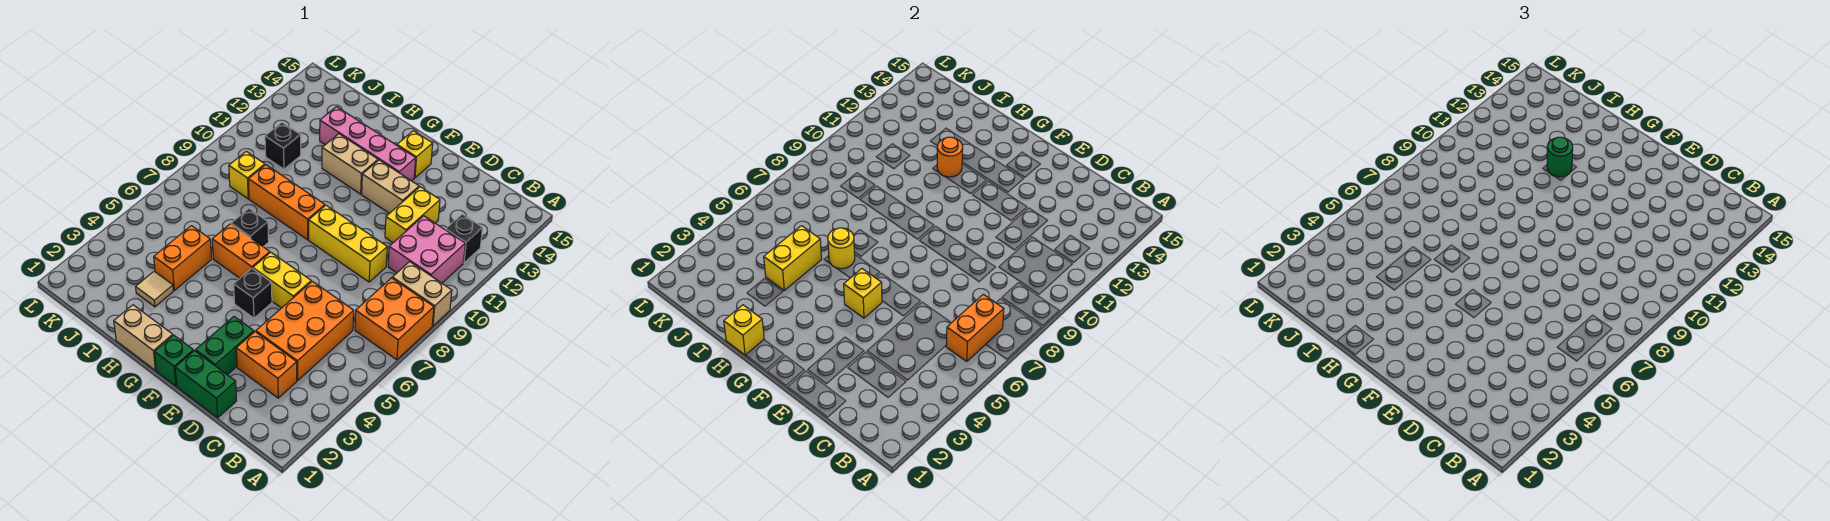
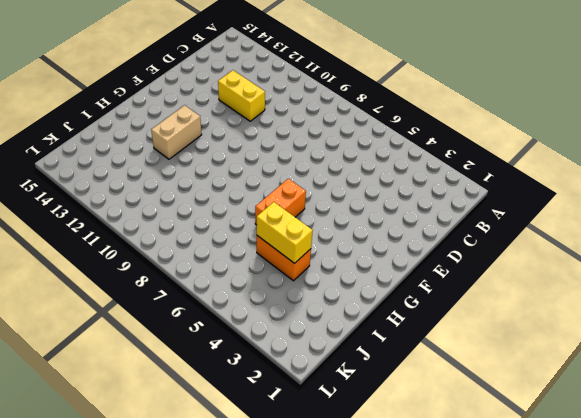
none -> orange brick A7:B8 level 1
none -> tan brick A9:B9 level 1
none -> pink brick B10:C11 level 1
none -> black brick B12 level 1

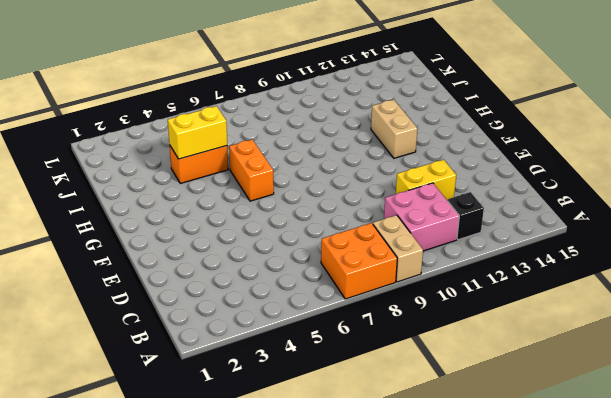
none -> orange brick C3:D3 level 1
none -> orange brick C4:D6 level 1
none -> green brick D1:E1 level 1
none -> yellow brick D9:F9 level 1

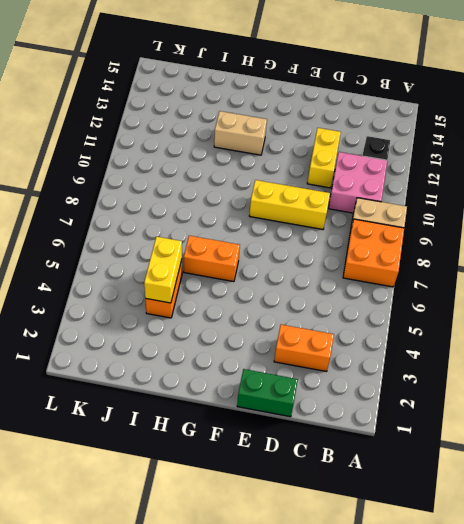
none -> orange brick C4:D6 level 1
none -> green brick E2:E3 level 1
none -> yellow brick E6:F6 level 1
none -> tan brick E12:F12 level 1

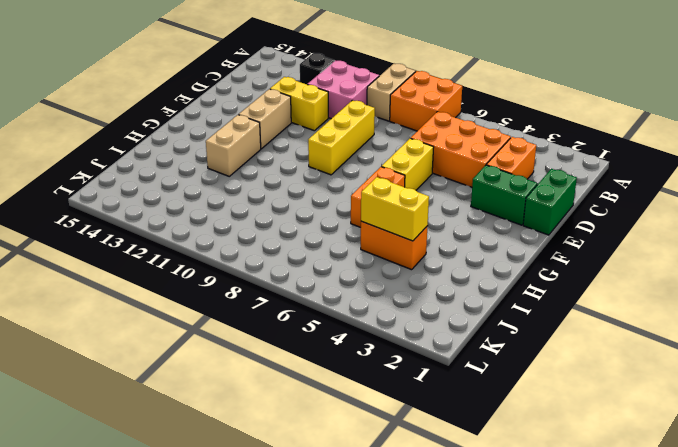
none -> green brick F1 level 1
none -> black brick F5 level 1
none -> pink brick F13:I13 level 1
none -> yellow brick F14 level 1

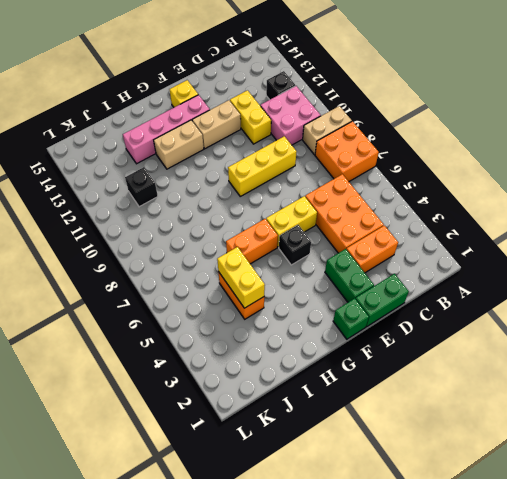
none -> tan brick G1:H1 level 1
none -> orange brick G9:I9 level 1
none -> black brick H7 level 1
none -> tan tile I3 level 1

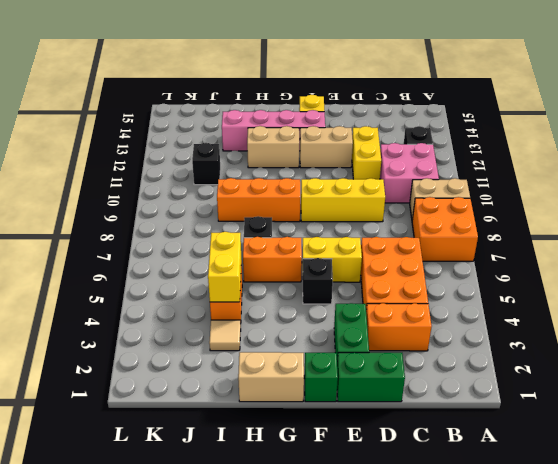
none -> yellow brick J9 level 1
none -> orange brick B6:B7 level 2
none -> yellow brick F5 level 2
none -> yellow brick H1 level 2

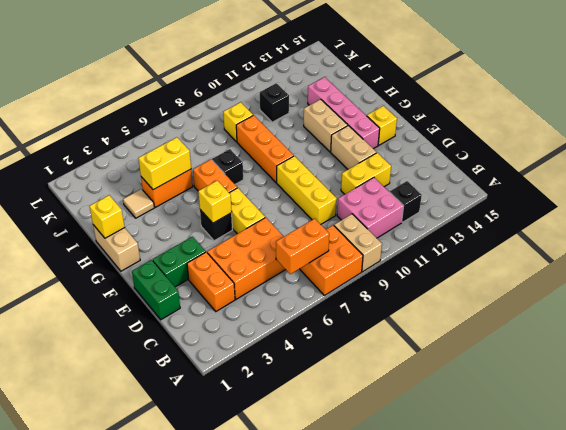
none -> green brick F1 level 1
none -> yellow round brick H6 level 2
none -> orange round brick H12 level 2
none -> green round brick H12 level 3

